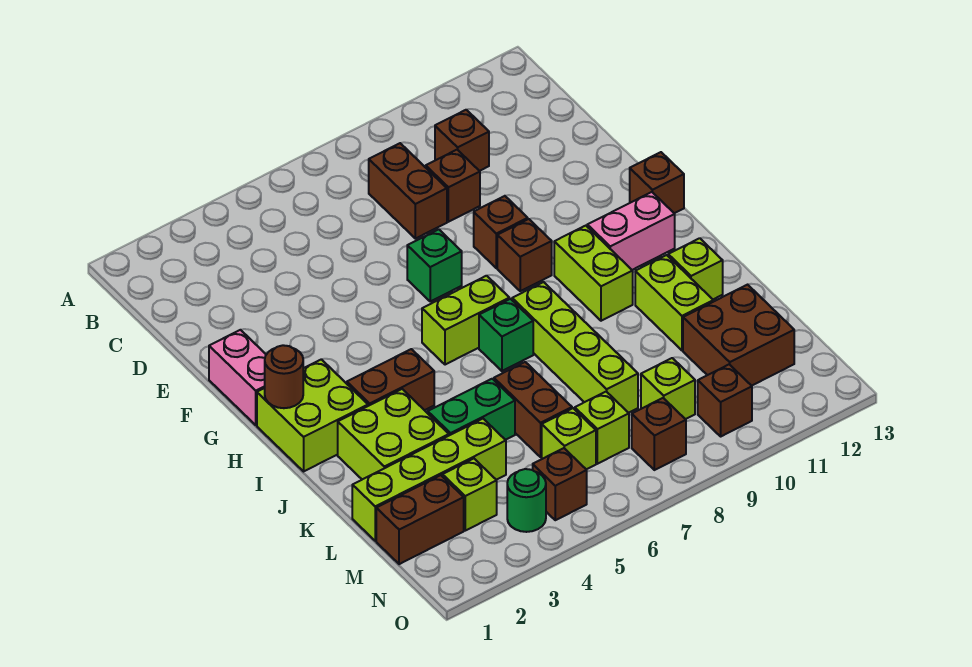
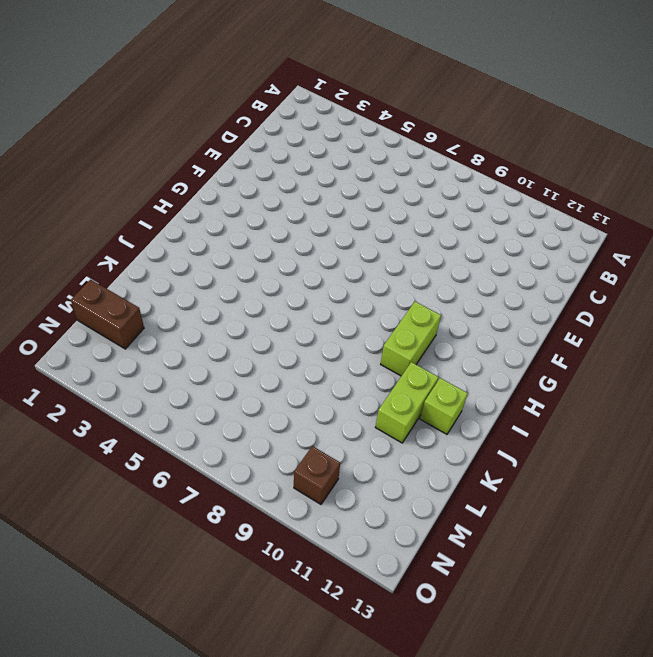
none -> brown brick C8:D8 level 1
none -> brown brick C10 level 1
none -> brown brick D9 level 1
none -> pink brick F1:G1 level 1

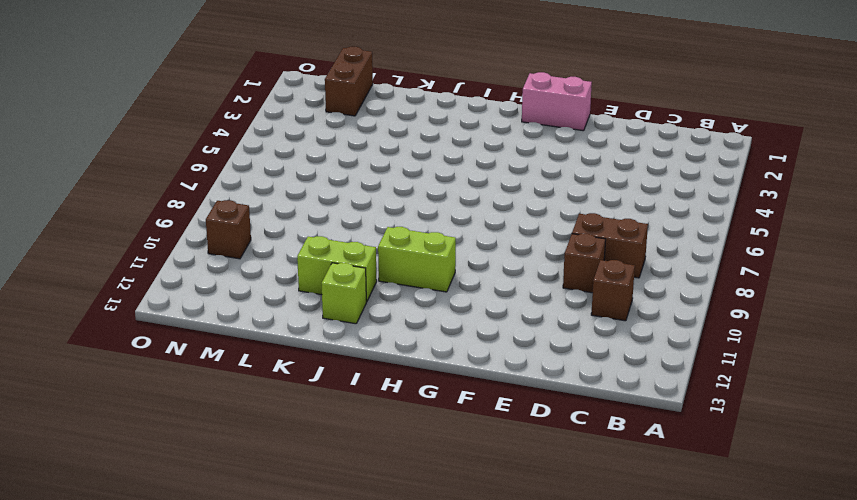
none -> green brick F7 level 1
none -> brown brick F9 level 1
none -> brown brick G9 level 1
none -> brown brick G13 level 1

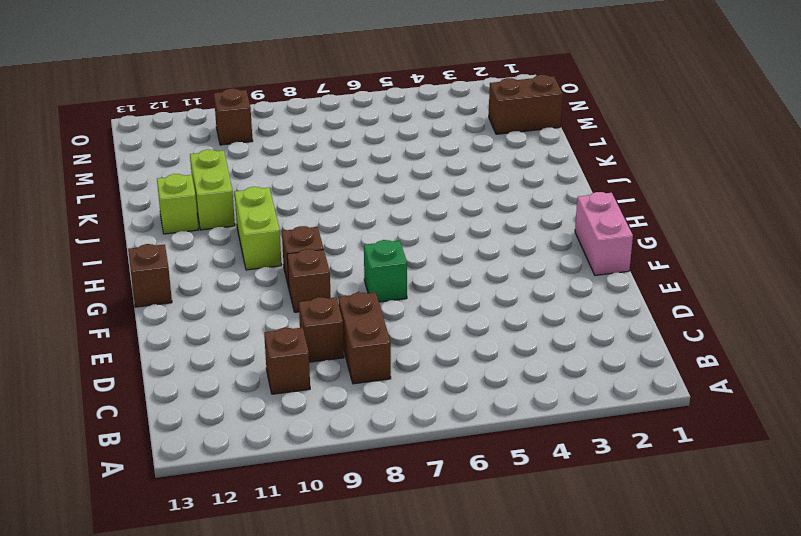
none -> lime brick H1:I2 level 1
none -> lime brick H6:H7 level 1
none -> pink brick H11:H12 level 1
none -> brown brick I3:I4 level 1

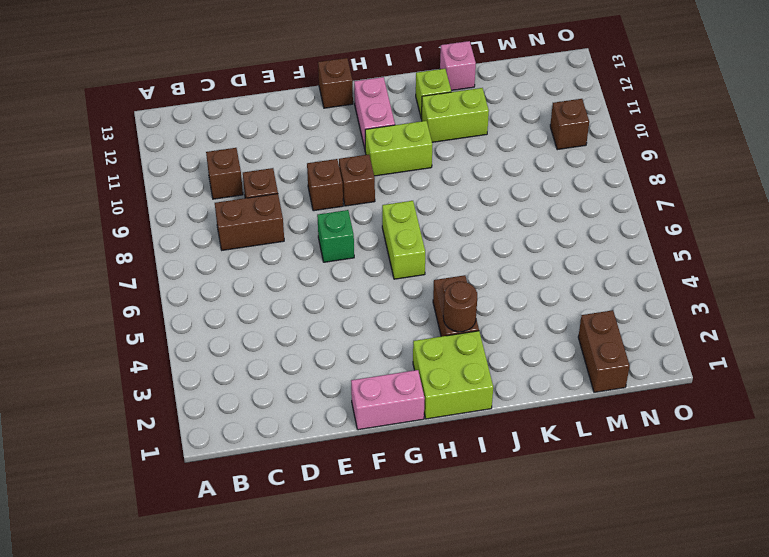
brown round brick I3 level 2 -> brown round brick H1 level 2
pink brick K13 level 1 -> none
none -> green brick I7 level 1
none -> lime brick I8:L8 level 1
none -> lime brick J2:K3 level 1
none -> green brick K4:K5 level 1

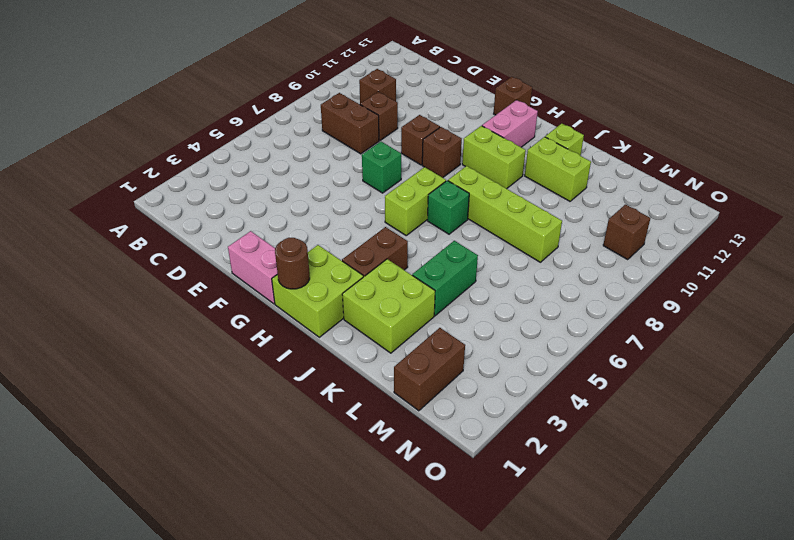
none -> brown brick K6:L6 level 1
none -> lime brick L1:L4 level 1
none -> brown brick L11:M12 level 1
none -> lime brick M3 level 1

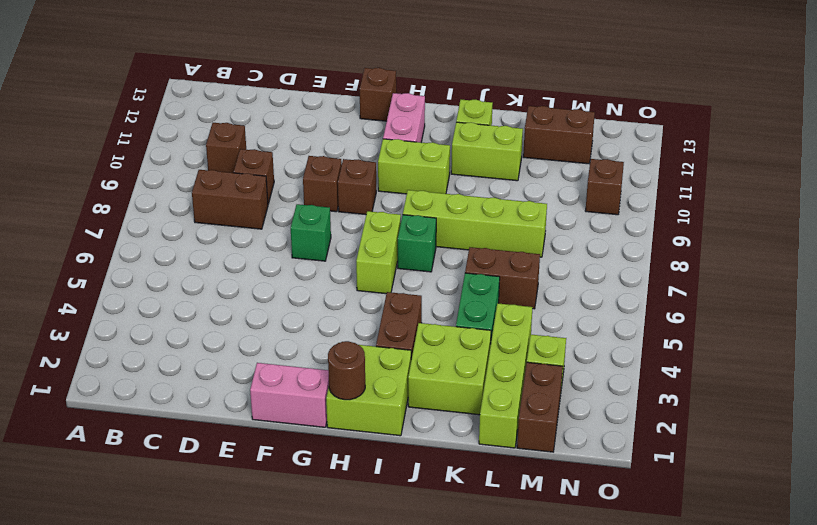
brown brick L12:M12 level 1 -> brown brick L11:M12 level 1
none -> lime brick M6 level 1
none -> lime brick M7 level 1
none -> lime brick M9 level 1
none -> green round brick N4 level 1

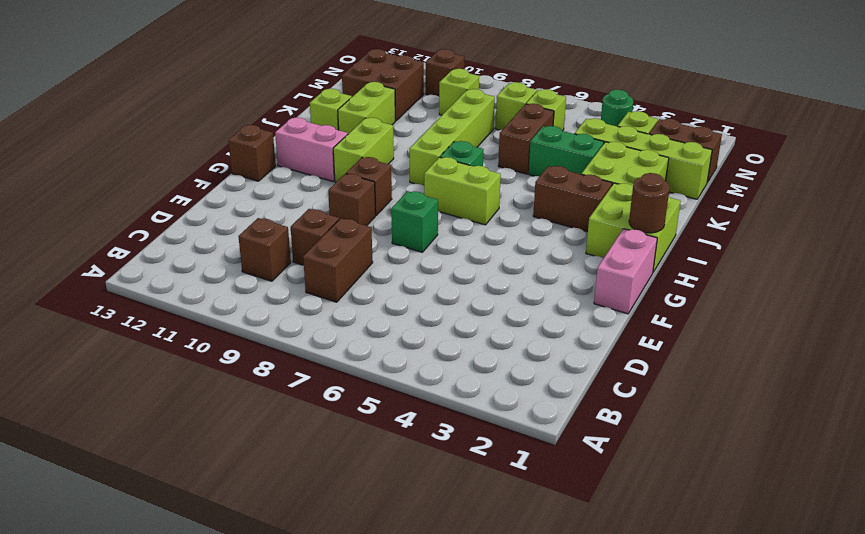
none -> brown brick N5 level 1
none -> brown brick N8 level 1

